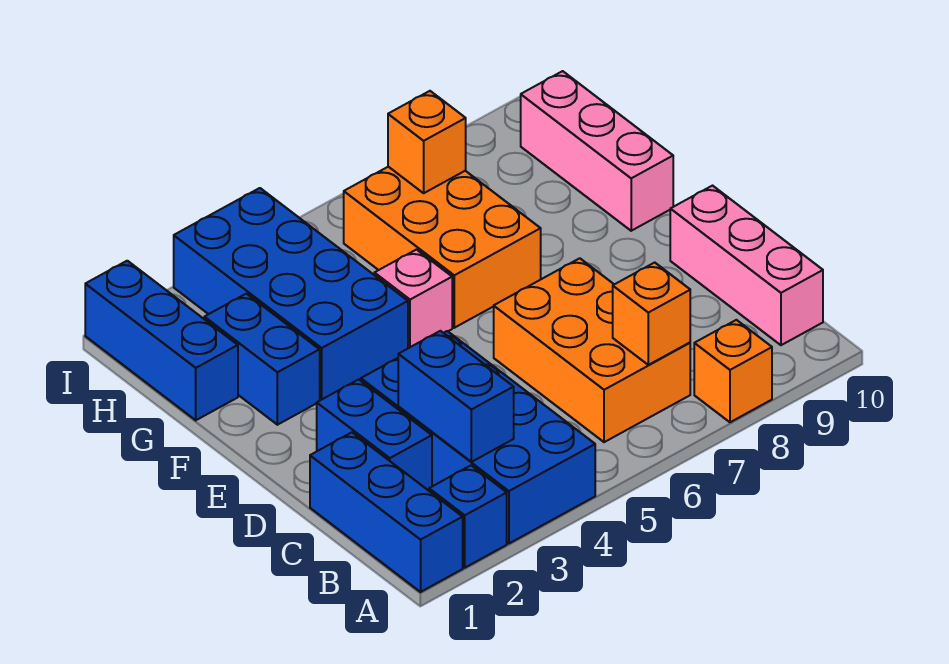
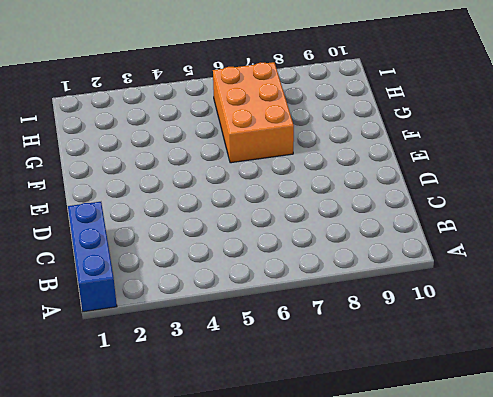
none -> blue brick A2 level 1
none -> blue brick A3:D4 level 1
none -> orange brick A8 level 1

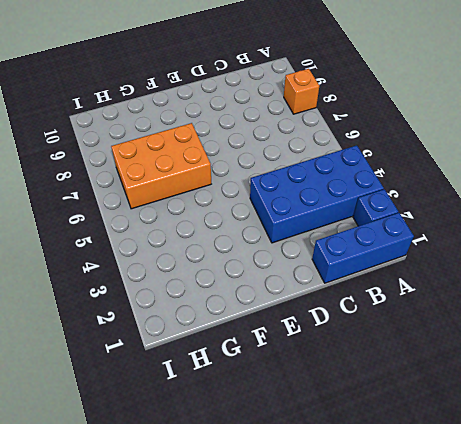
none -> orange brick B6:D7 level 1
none -> pink brick B10:D10 level 1
none -> blue brick C2:D2 level 1

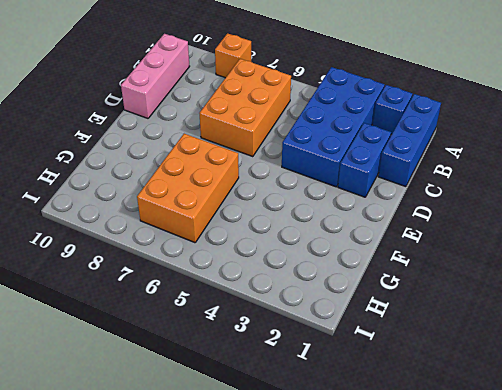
none -> blue brick F2:G2 level 1
none -> blue brick F3:I4 level 1
none -> pink brick F5 level 1

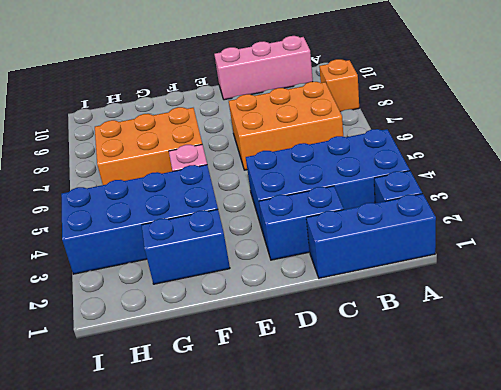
none -> pink brick F10:H10 level 1
none -> blue brick G1:I1 level 1
none -> blue brick B3:C3 level 2

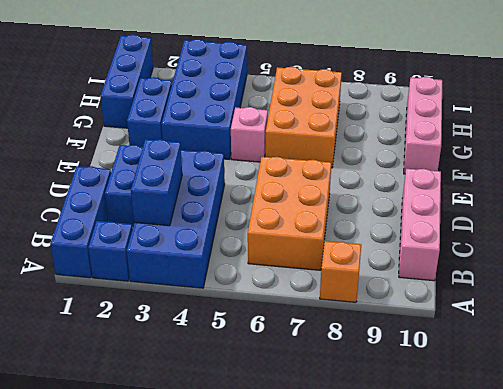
none -> orange brick B7 level 2
none -> orange brick H7 level 2

